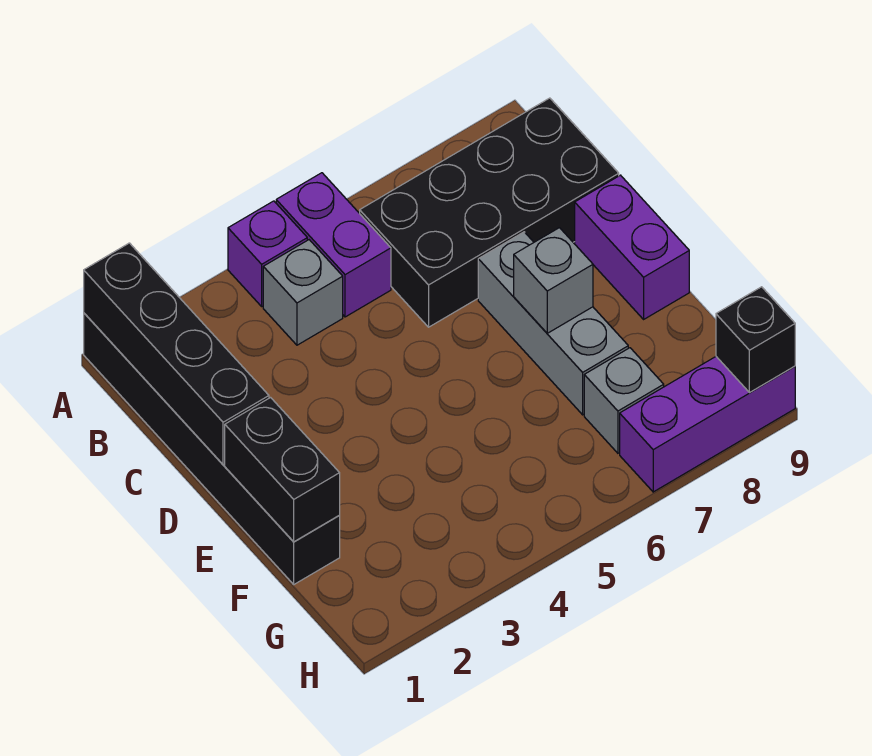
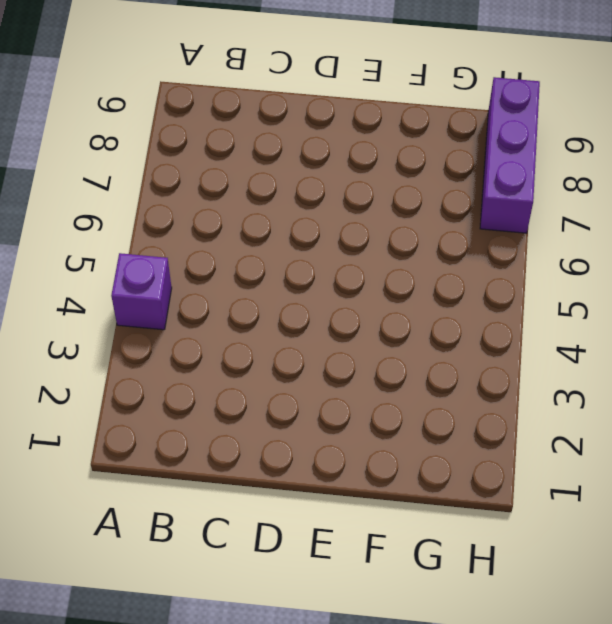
none -> black brick A1:F1 level 1
none -> purple brick A5:B5 level 1
none -> grey brick B4 level 1

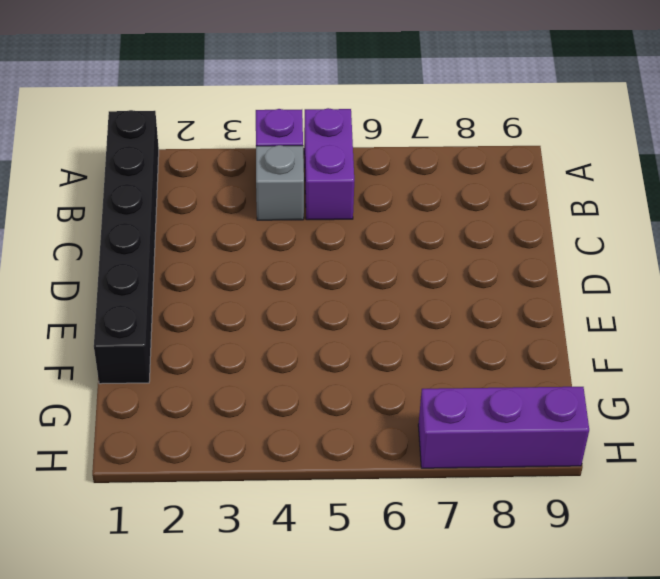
none -> black brick B6:C9 level 1
none -> grey brick D7:F7 level 1
none -> purple brick D9:E9 level 1

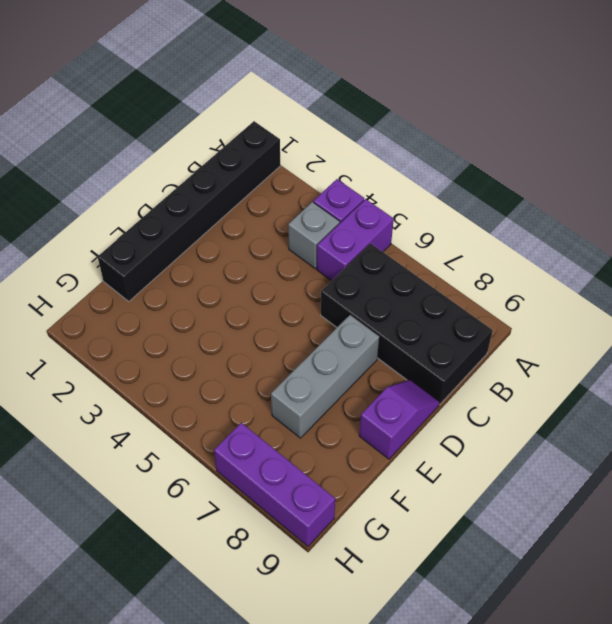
purple slope D9:E9 level 1 top E -> purple brick D9:E9 level 1
none -> grey brick G7 level 1
none -> black brick A1:D1 level 2
none -> black brick E1:F1 level 2

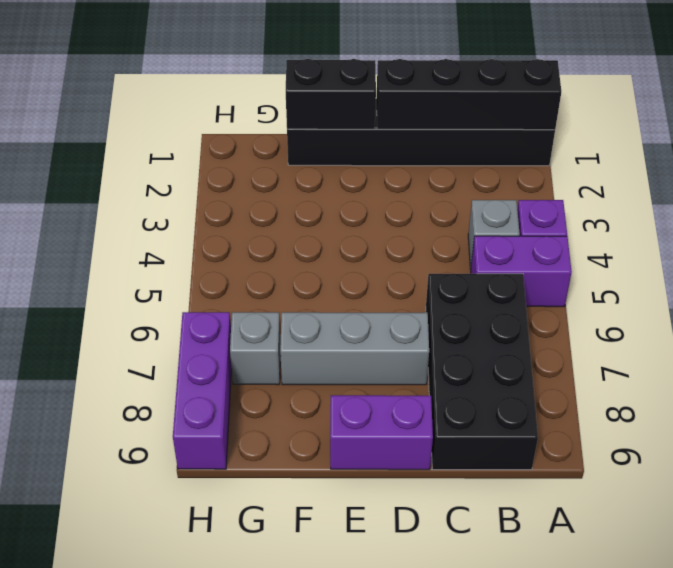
none -> grey brick E7 level 2
none -> black brick H9 level 2

